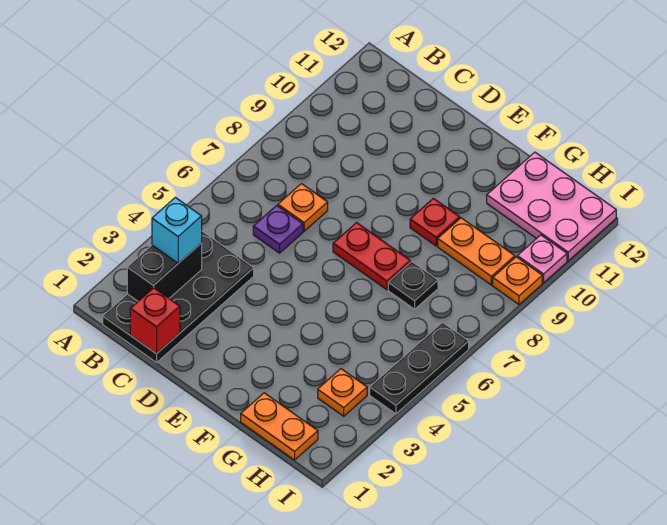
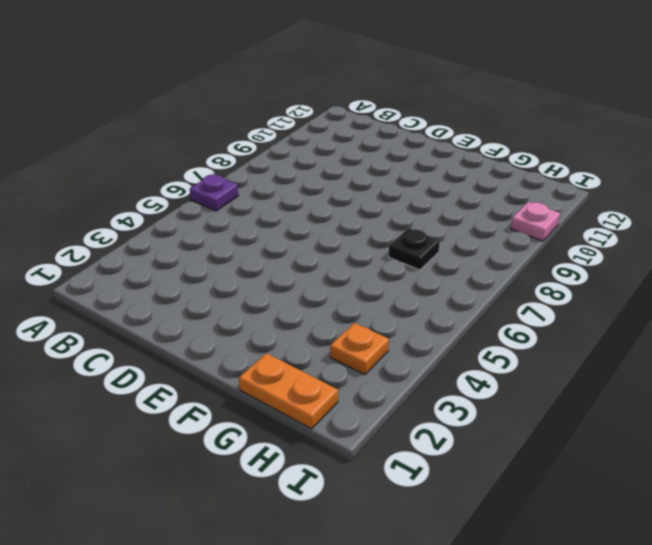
purple plate A6 level 1 -> purple plate C6 level 1
none -> black plate B1:C4 level 1
none -> orange plate C7 level 1
none -> red plate E7:F7 level 1

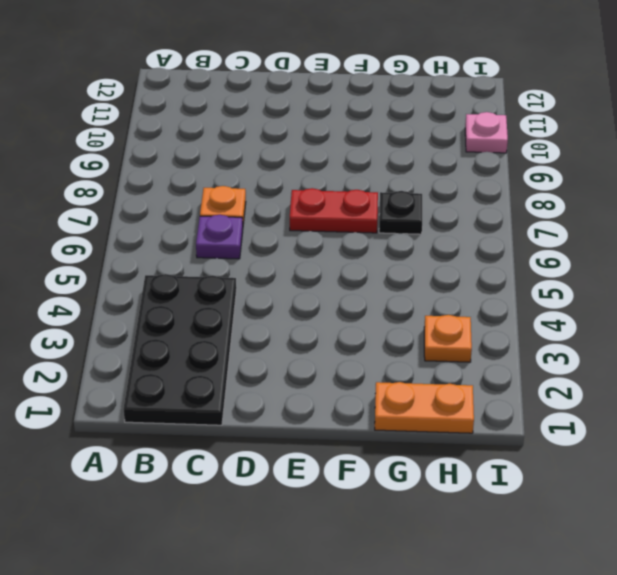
none -> red plate F9 level 1
none -> orange plate G9:H9 level 1
none -> pink plate G11:I12 level 1

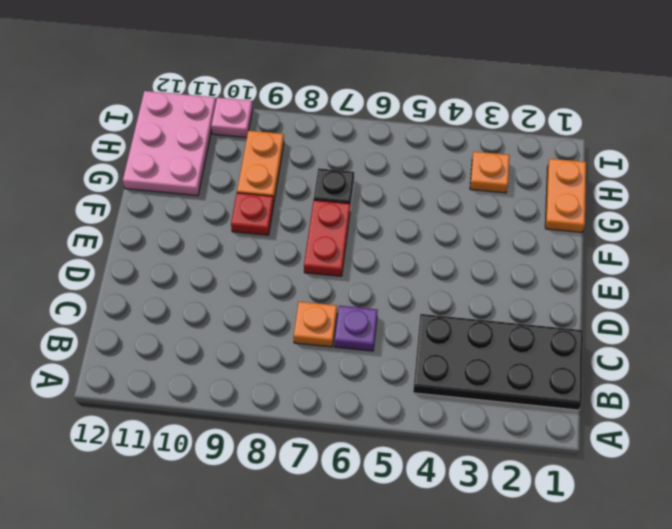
none -> black plate I4:I6 level 1
none -> orange plate I9 level 1
none -> black brick B2:B3 level 2

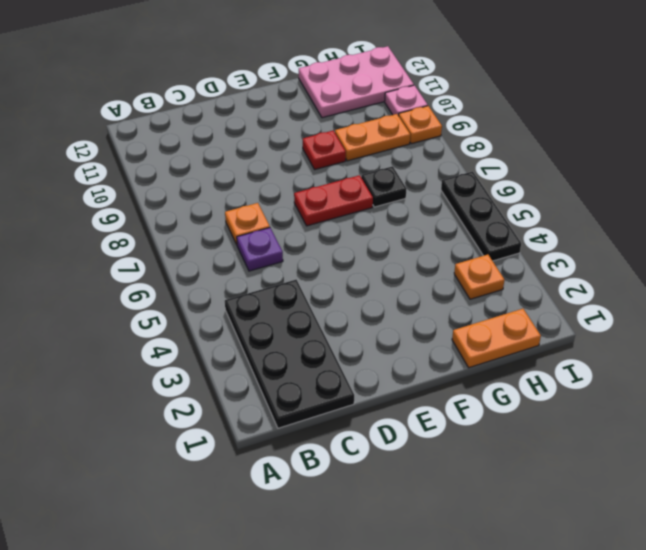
none -> black brick B2:B3 level 2
none -> red brick C1 level 2
none -> cyan brick B3 level 3

